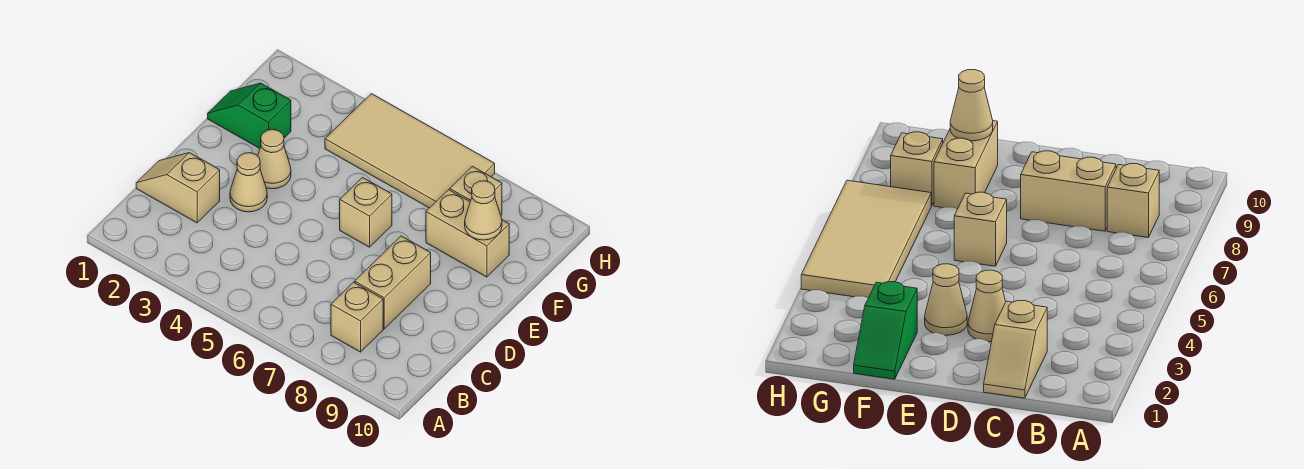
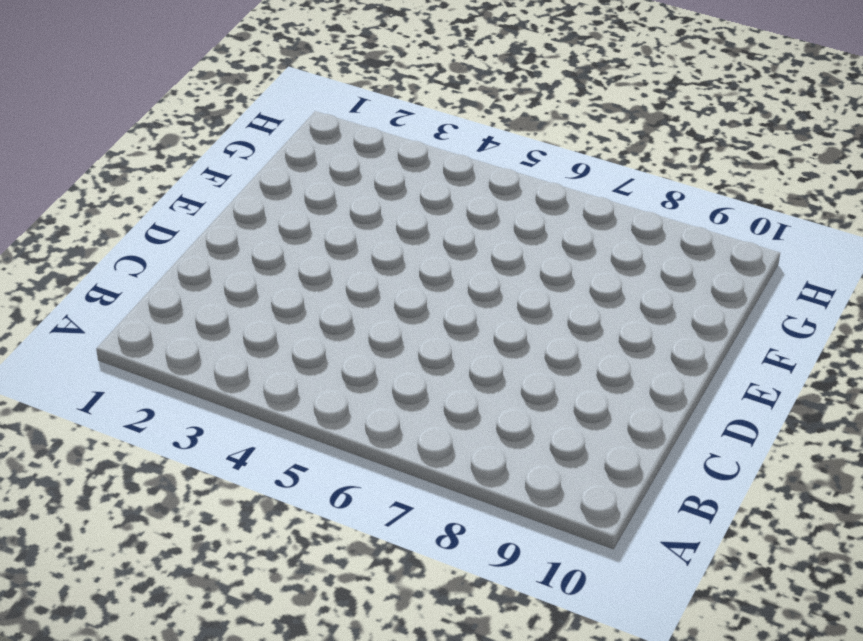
none -> tan brick B8 level 1
none -> tan slope C1:C2 level 1 top 2

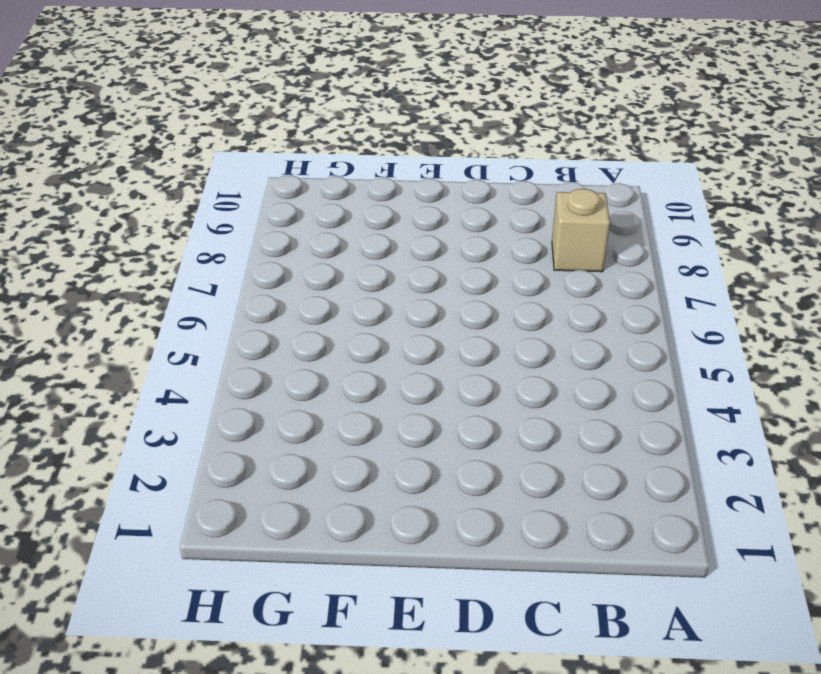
none -> tan slope C1:C2 level 1 top 2
none -> tan brick C8:D8 level 1

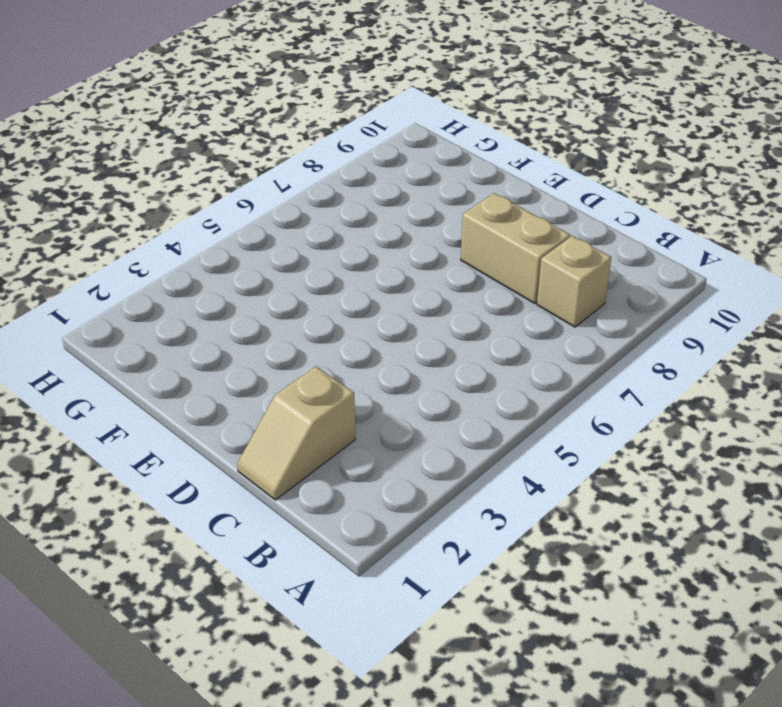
none -> tan cone D3 level 1
none -> tan cone E3 level 1

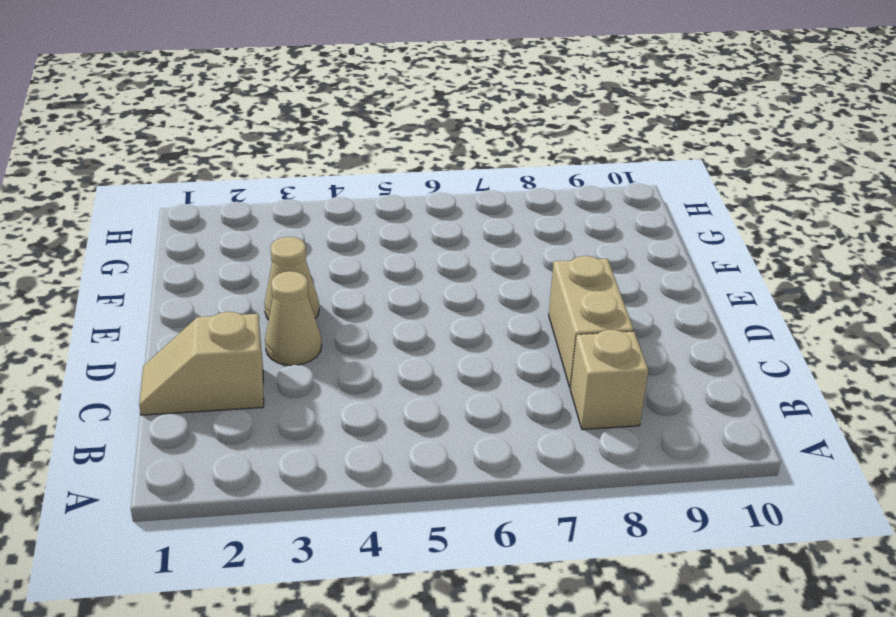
none -> tan brick E6 level 1
none -> green slope F1:F2 level 1 top 2

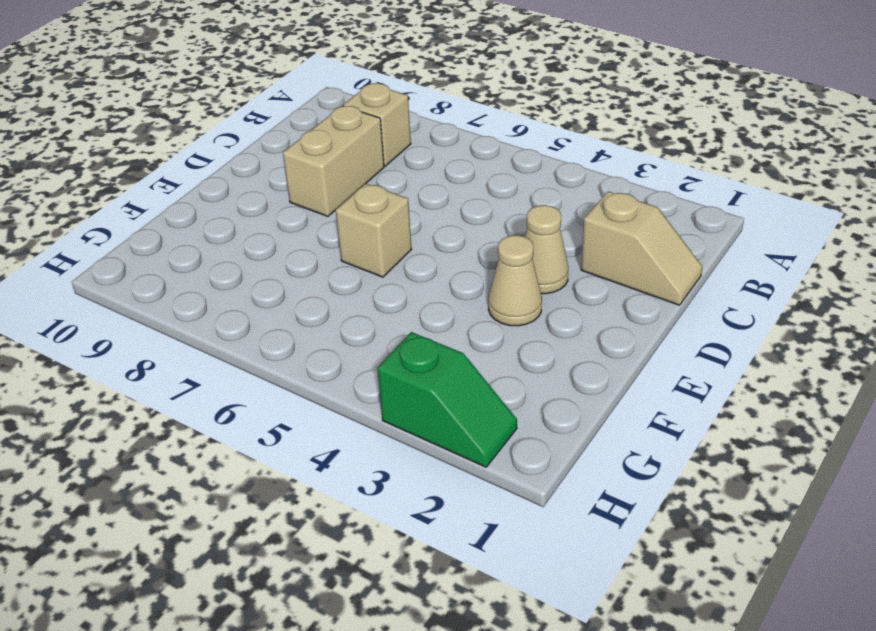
green slope H2:H3 level 1 top 3 -> green slope F1:F2 level 1 top 2
none -> tan brick F8:F9 level 1
none -> tan tile G4:H7 level 1

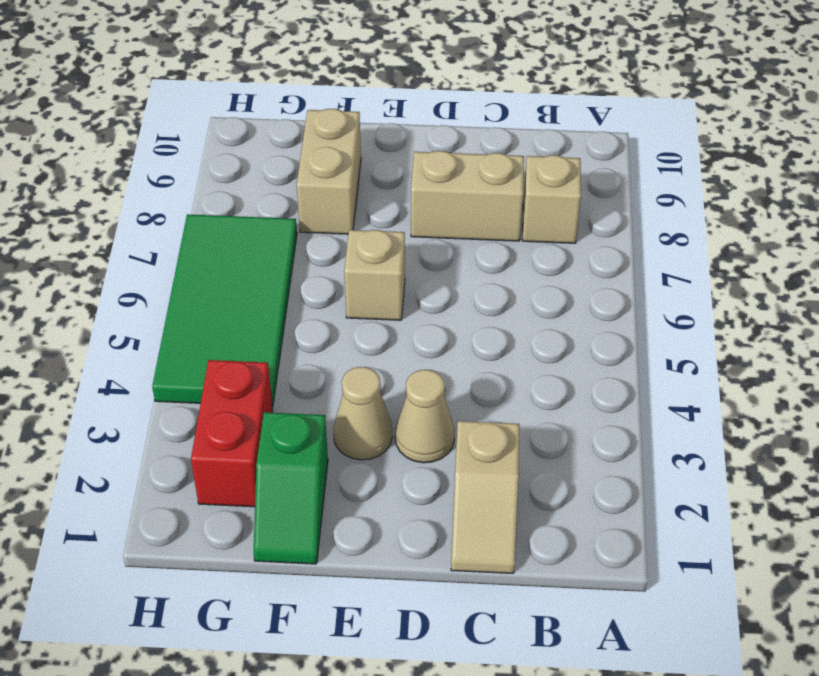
red brick G2:G3 level 1 -> none
green tile G4:H7 level 1 -> tan tile G4:H7 level 1
none -> tan brick G8 level 1
none -> tan cone F9 level 2

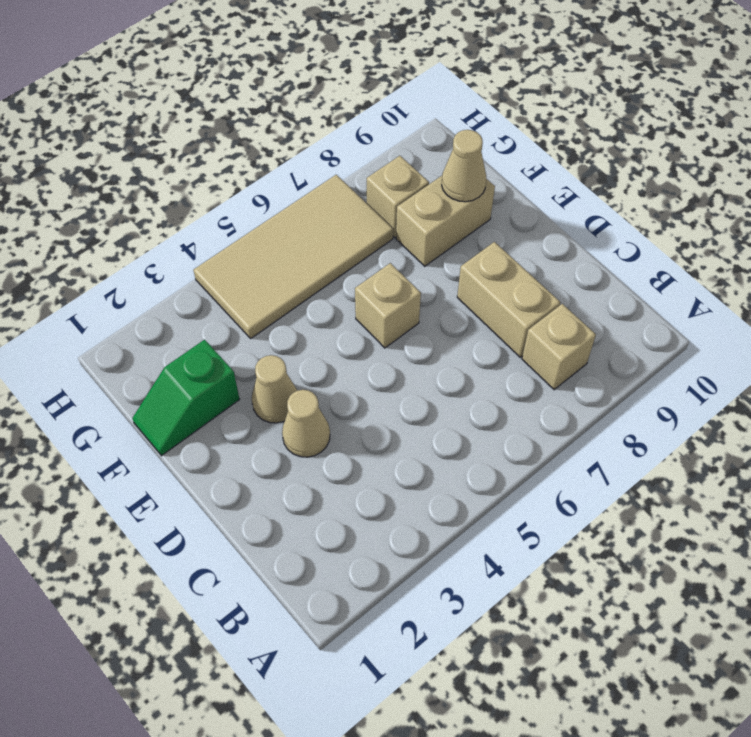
none -> tan slope C1:C2 level 1 top 2

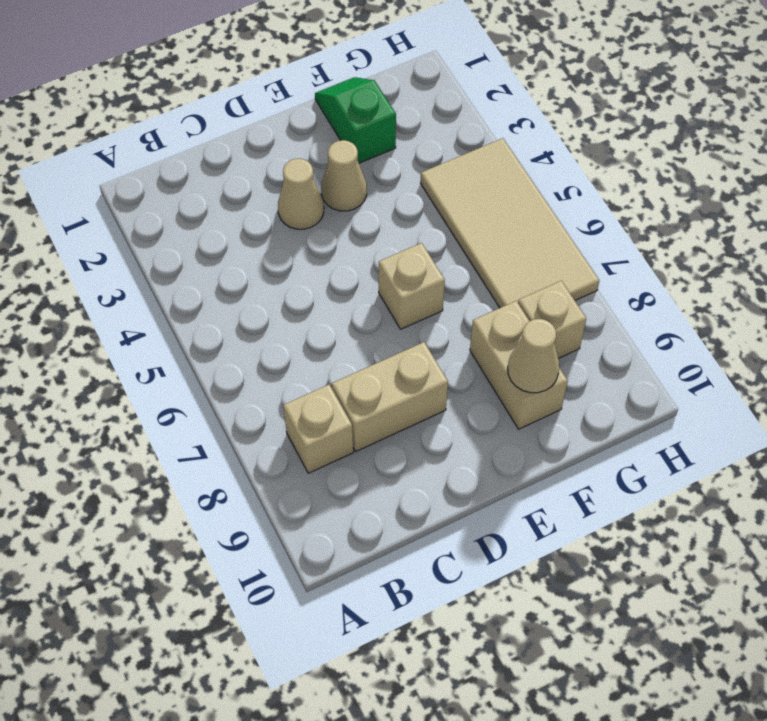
none -> tan slope C1:C2 level 1 top 2

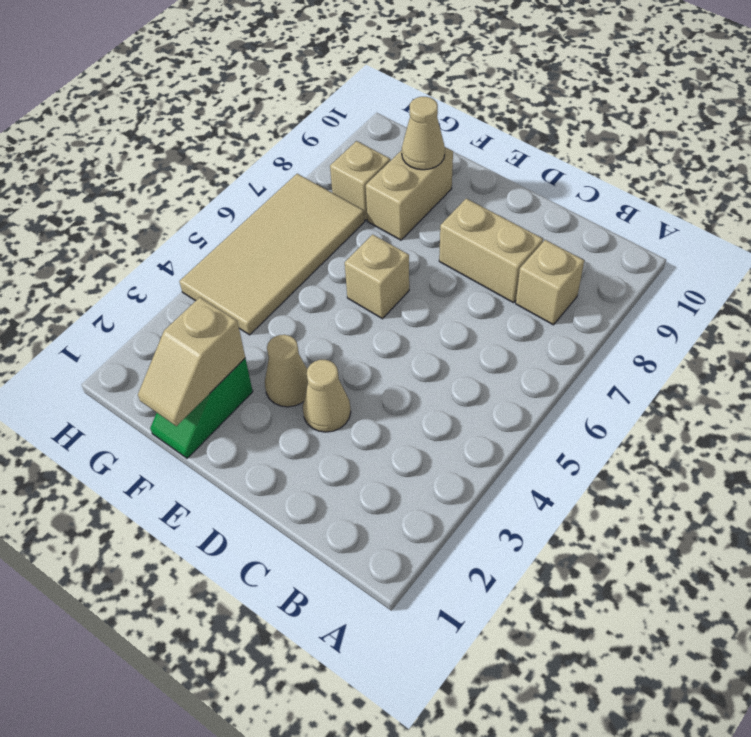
tan slope F1:F2 level 2 top 2 -> tan slope C1:C2 level 1 top 2

